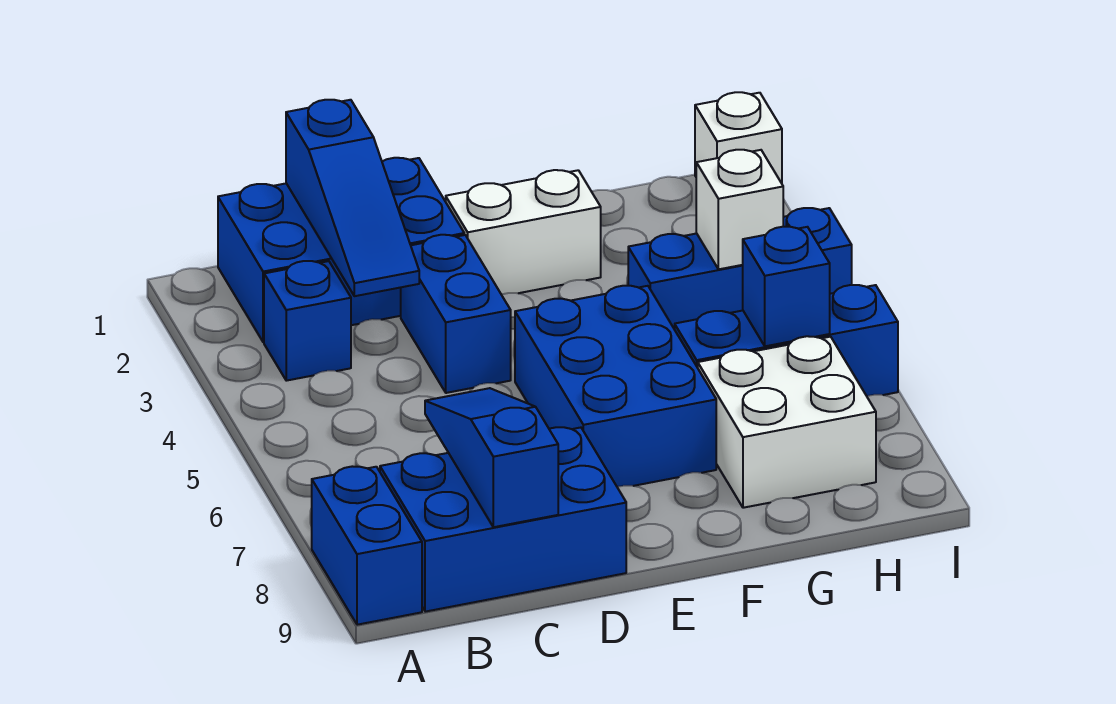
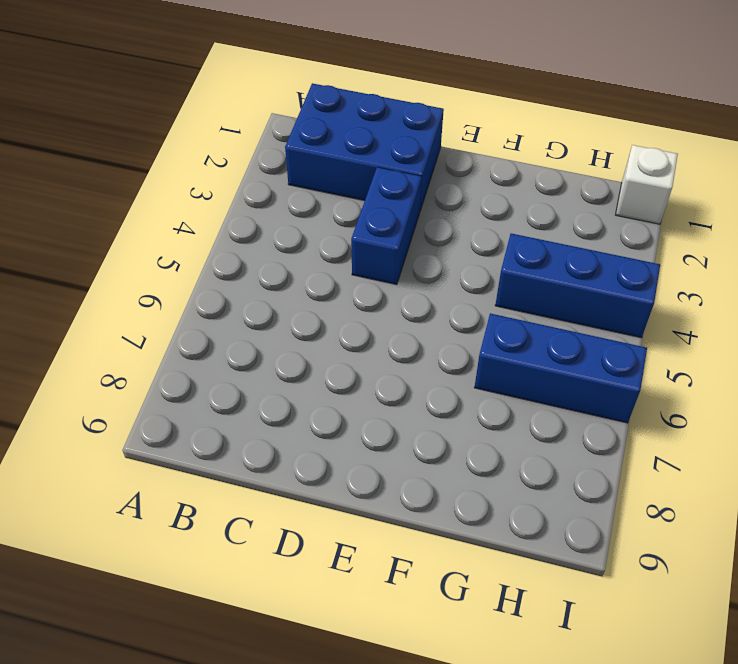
none -> blue brick A8:A9 level 1
none -> blue brick B3 level 1
none -> blue brick B8:D9 level 1

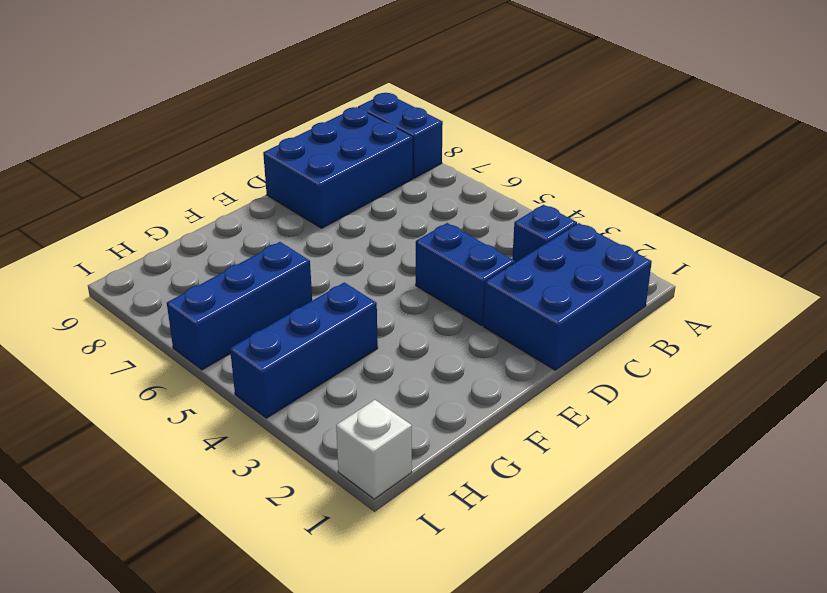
none -> white brick E2:F2 level 1
none -> blue brick E5:F7 level 1
none -> white brick G7:H8 level 1

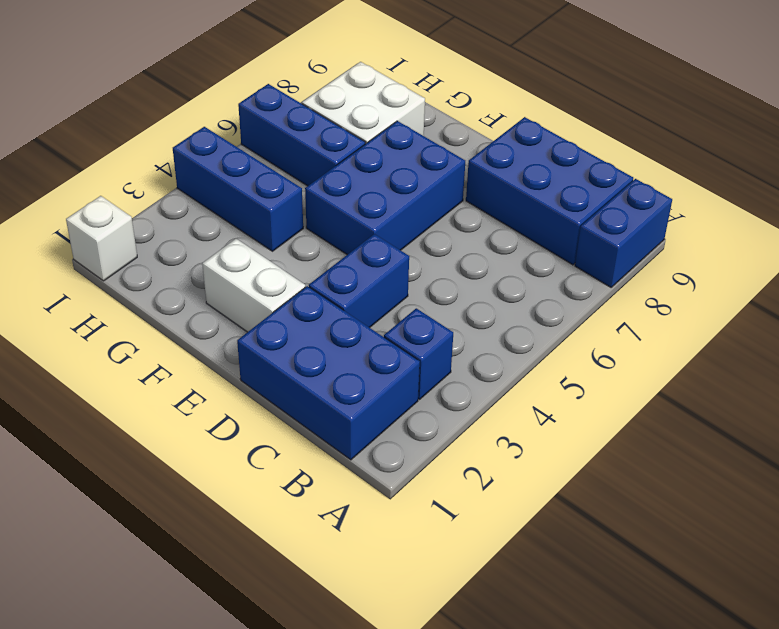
none -> blue slope C1:C3 level 2 top 1
none -> blue slope C7:C9 level 2 top 9
none -> white brick H4 level 2

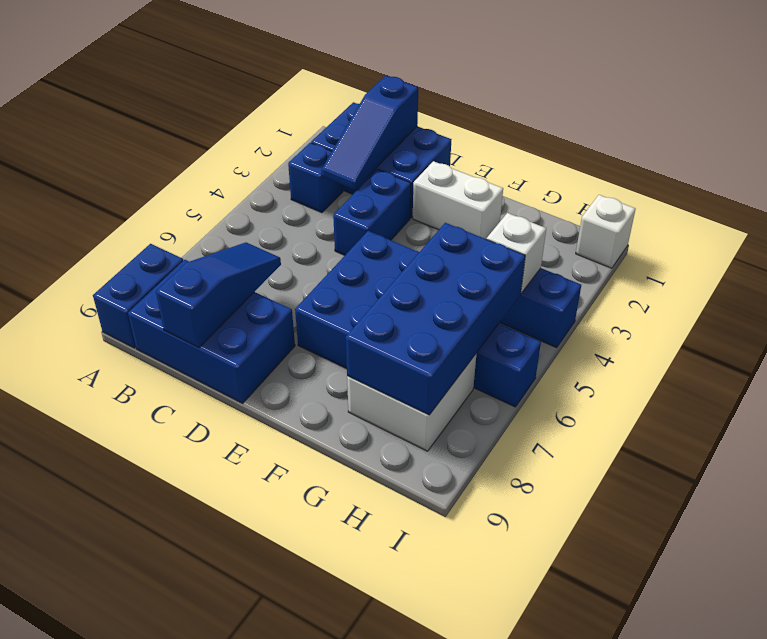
blue brick G5:H8 level 2 -> blue brick H6 level 2

